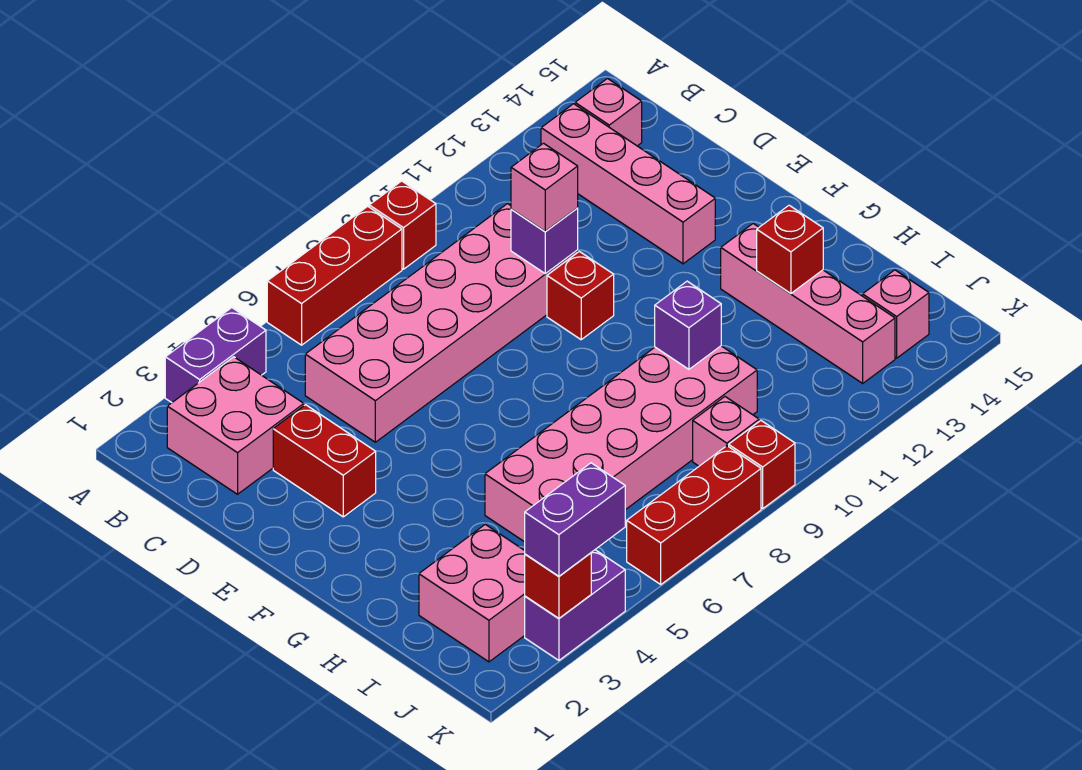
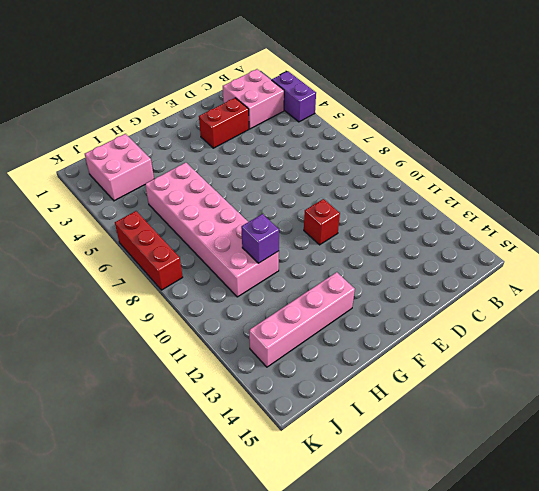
none -> red brick A6:A8 level 1
none -> red brick A9 level 1
none -> pink brick B13:E13 level 1

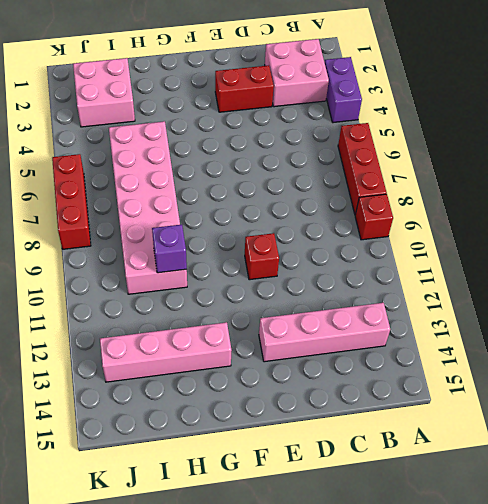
none -> pink brick B14 level 1
none -> pink brick C5:D10 level 1
none -> pink brick J9 level 1

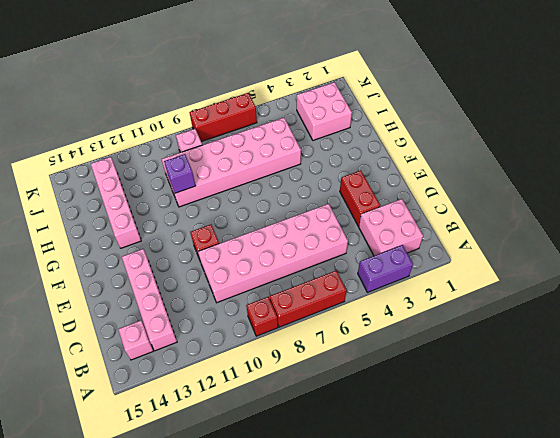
none -> pink brick J14 level 1
none -> purple brick K3:K4 level 1
none -> red brick K9 level 1

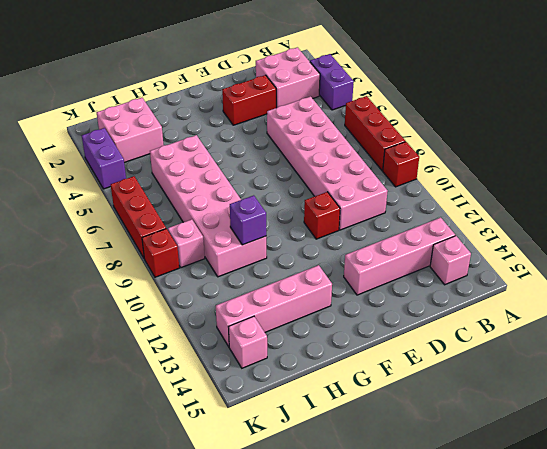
none -> purple brick D10 level 2
none -> red brick H13 level 2
none -> red brick K3 level 2

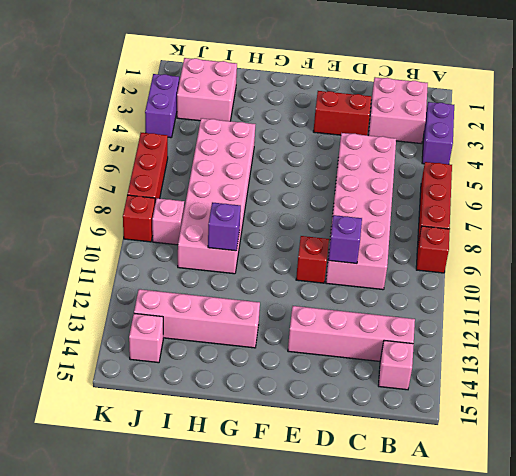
none -> red brick H13 level 2
none -> red brick K3 level 2
none -> pink brick D10 level 3

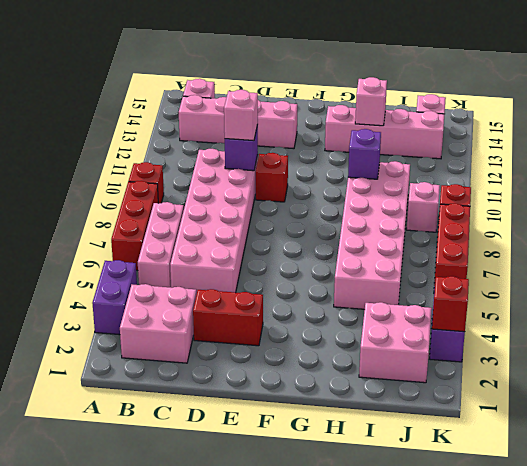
pink brick B5:B7 level 1 -> none
pink brick H13 level 2 -> red brick H13 level 2
none -> purple brick K3:K4 level 3

